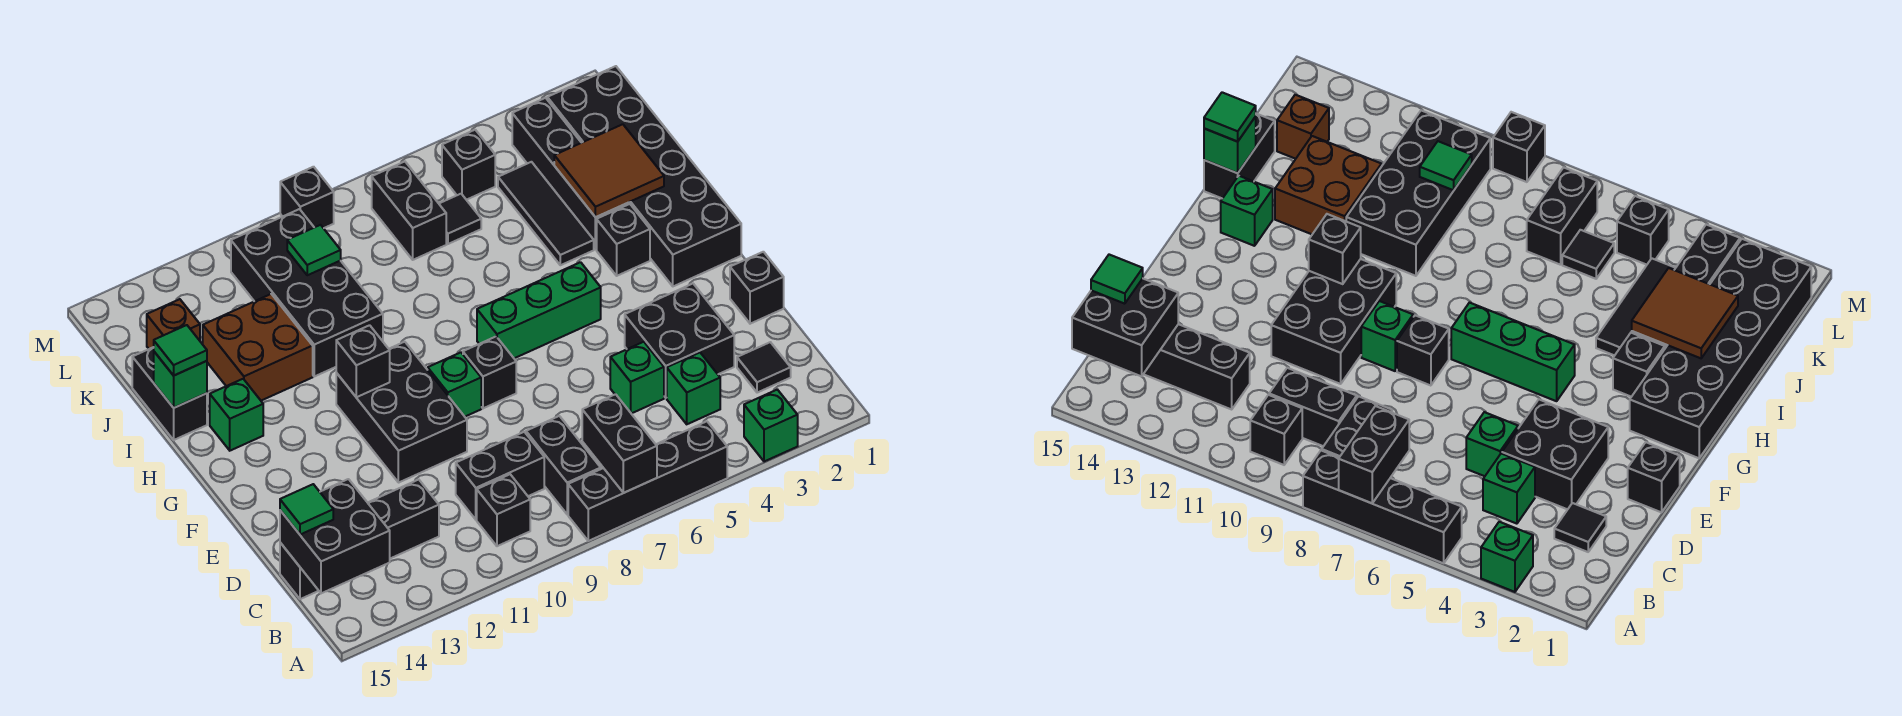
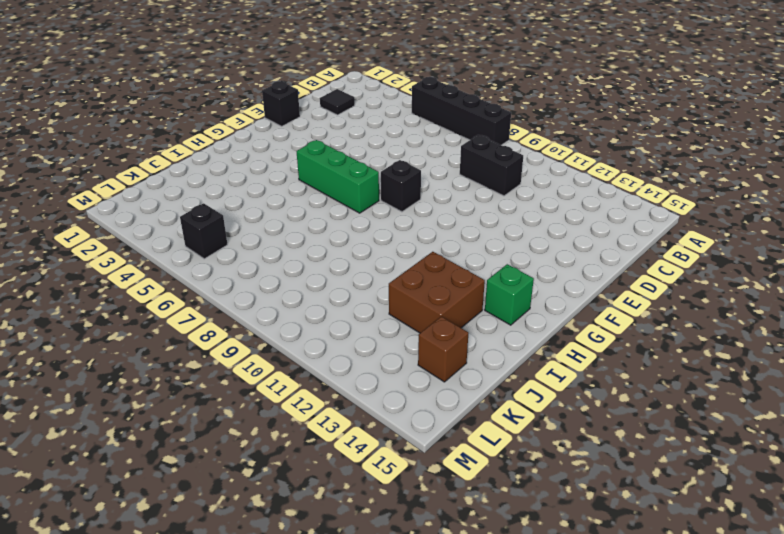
none -> green brick A3 level 1
none -> black brick B8:C8 level 1
none -> black brick B10 level 1
none -> green brick C4 level 1

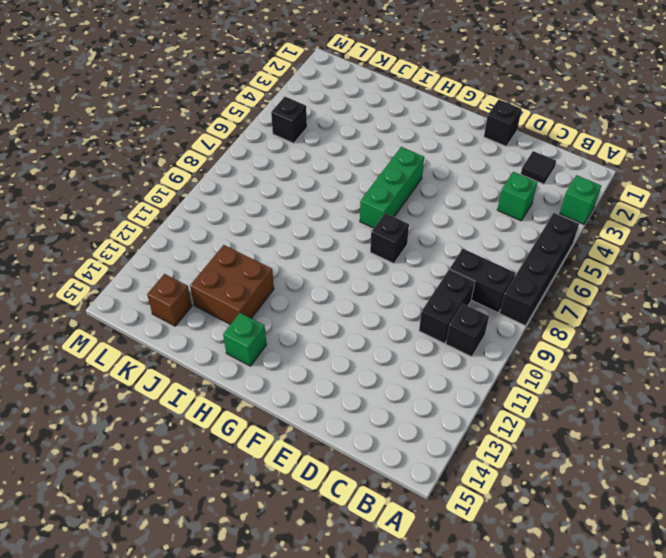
none -> black brick C12:C15 level 1
none -> black brick D3:E4 level 1
none -> green brick D5 level 1
none -> black brick E10:G11 level 1

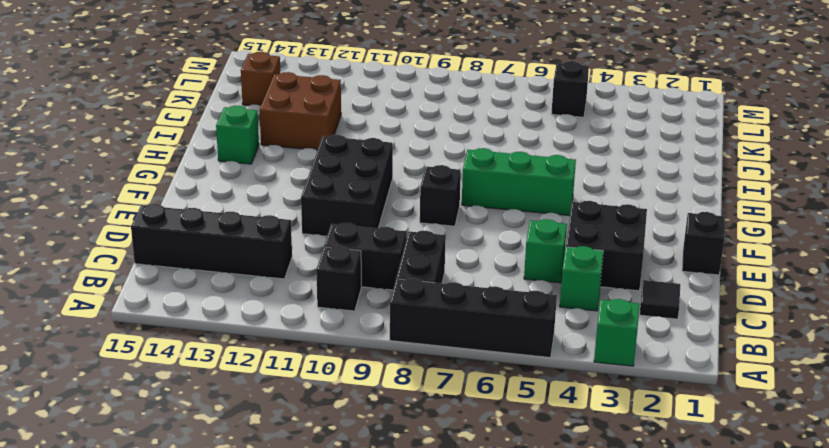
none -> green brick F9 level 1
none -> black brick G1:L2 level 1
none -> black brick H3 level 1
none -> black brick I3:L3 level 1

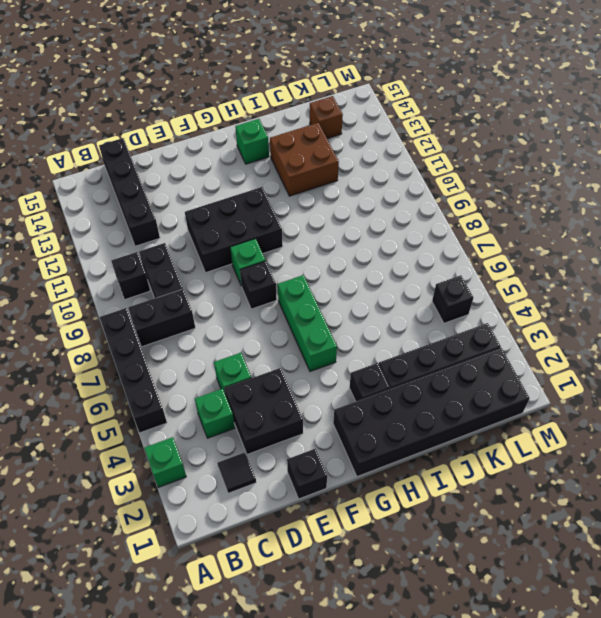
none -> black tile I4:K4 level 1
none -> black brick I10:L11 level 1
none -> black brick I15:J15 level 1
none -> black tile K6 level 1

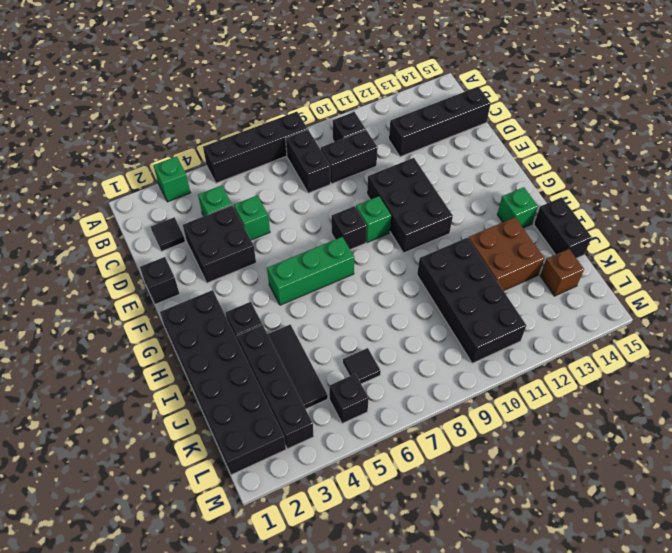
none -> black brick K7:L7 level 1
none -> black brick M9 level 1
none -> black brick A7:B7 level 2
none -> black brick B14:C15 level 2

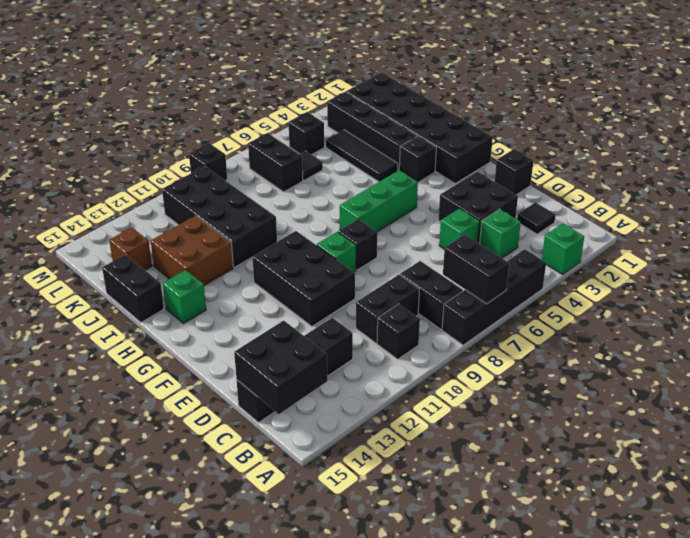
none -> black brick G11 level 2
none -> brown tile I2:J3 level 2
none -> green brick I15 level 2
none -> green tile K10 level 2

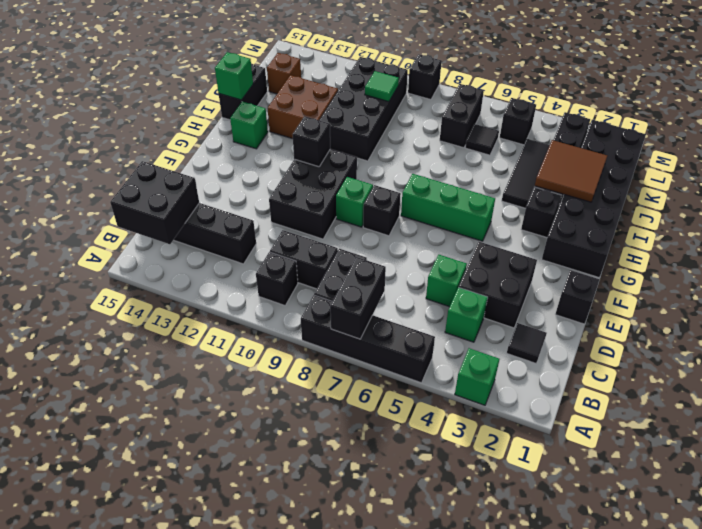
none -> green tile C15 level 3
none -> green tile I15 level 3

